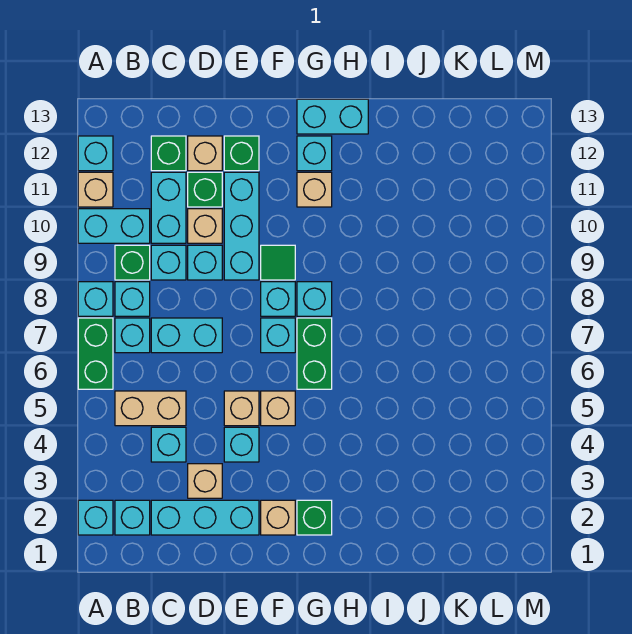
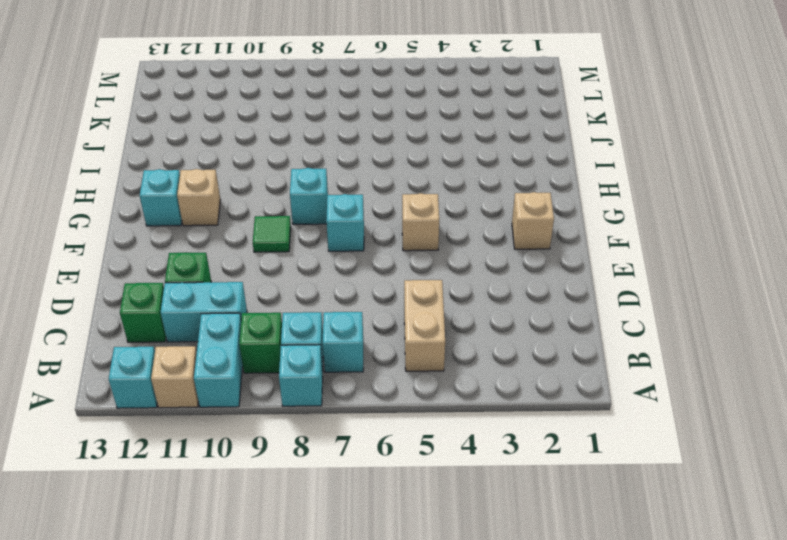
none -> cyan brick A2 level 1
none -> green brick A6:A7 level 1
none -> cyan brick B2 level 1
none -> cyan brick C2:E2 level 1

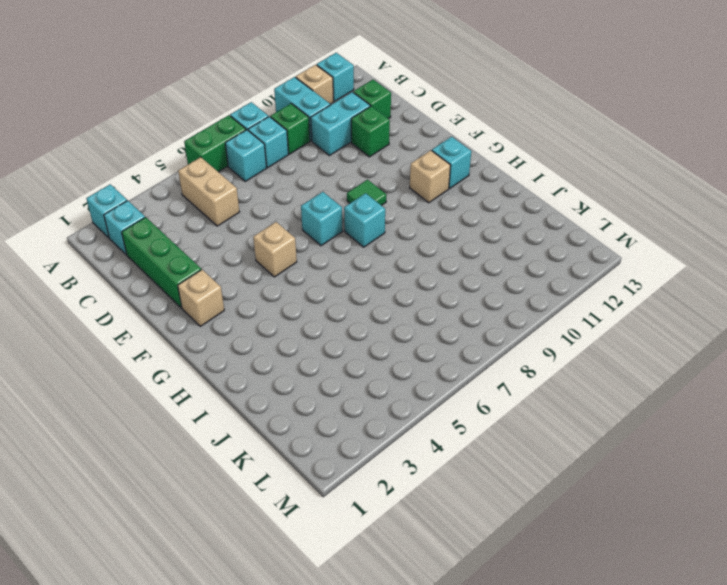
green brick C2:E2 level 1 -> cyan brick C2:E2 level 1
none -> cyan brick C4 level 1
none -> cyan brick C7:D7 level 1
none -> cyan brick C9 level 1
none -> tan brick D3 level 1

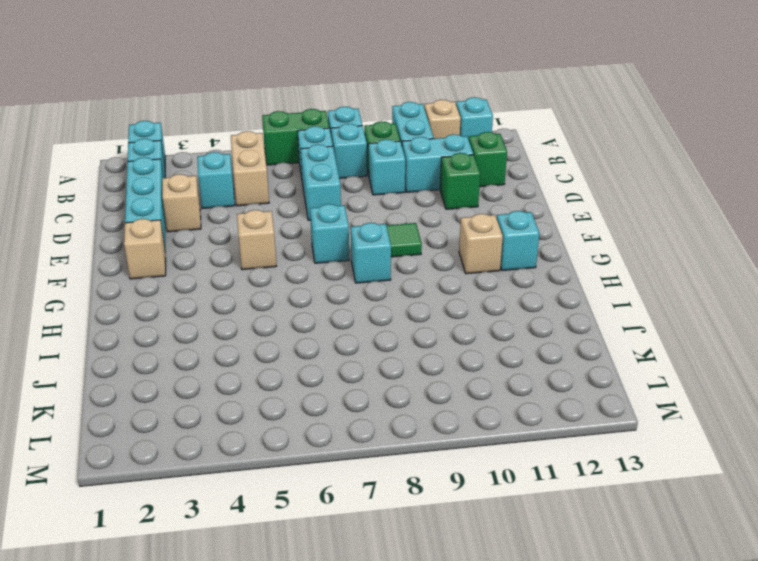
none -> cyan brick D9 level 1
none -> tan brick D10 level 1
none -> tan brick D12 level 1
none -> cyan brick E4 level 1

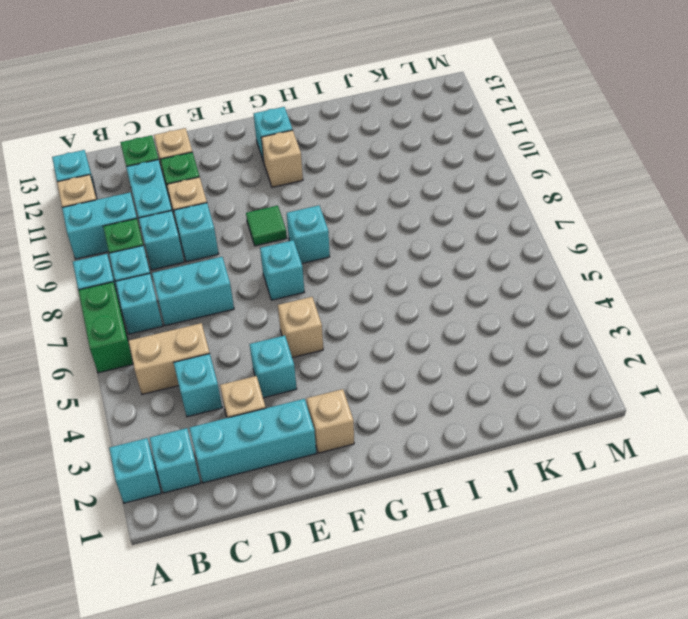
none -> tan brick E5 level 1
none -> cyan brick E9:E11 level 1
none -> green brick E12 level 1
none -> cyan brick F8 level 1

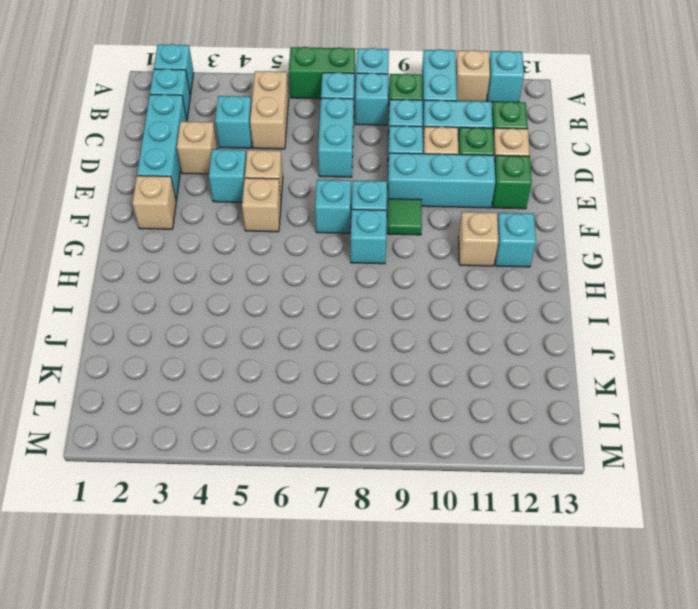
none -> green brick G2 level 1
none -> green brick G6:G7 level 1
none -> cyan brick G13:H13 level 1

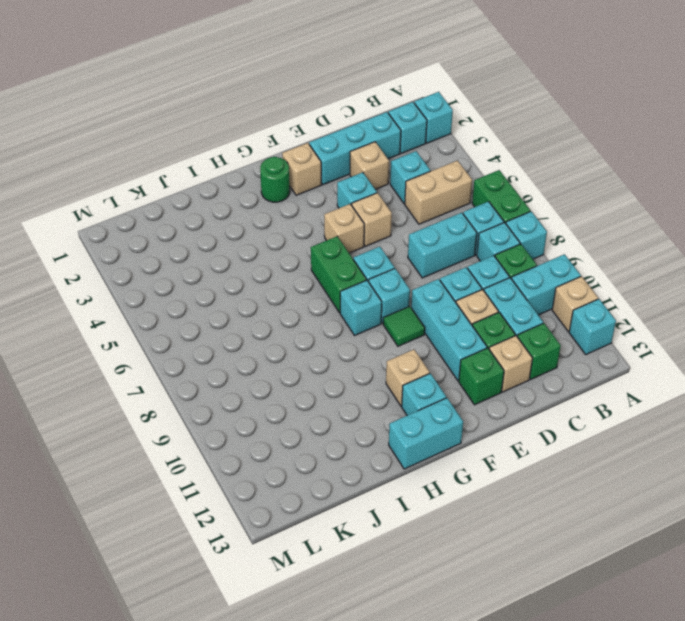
green round brick G2 level 1 -> green brick G2 level 1

